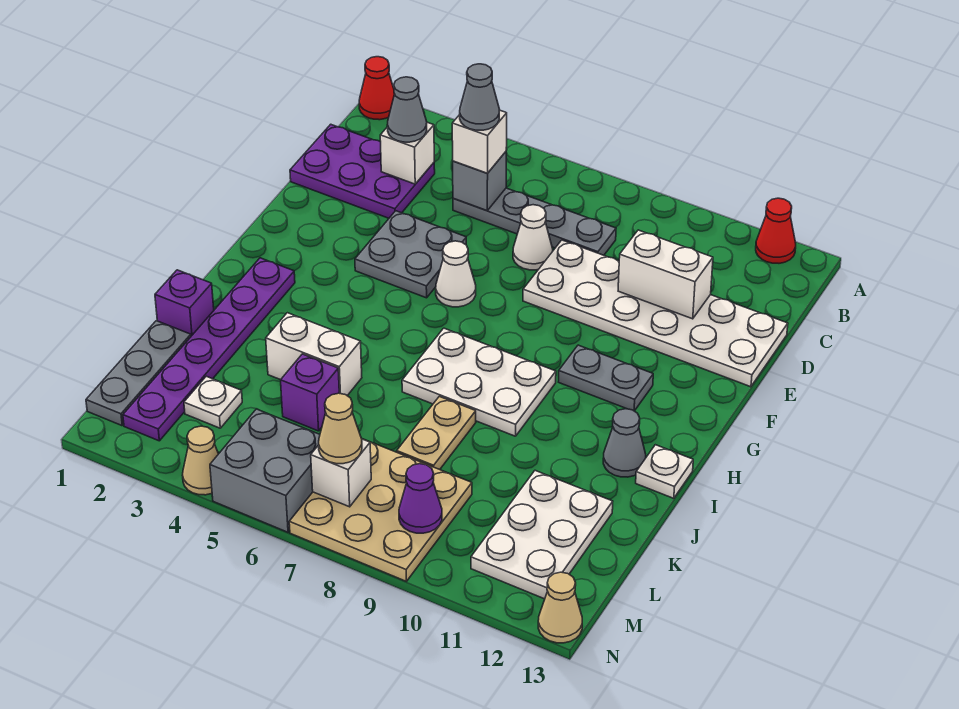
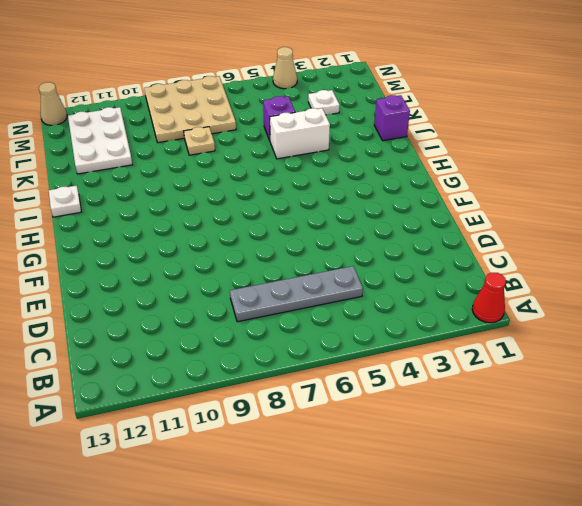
tan plate K8 level 1 -> tan plate J8:K8 level 1
none -> red cone A12 level 1
none -> purple plate C1:D3 level 1
none -> white cone D7 level 1
none -> white plate D8:E13 level 1

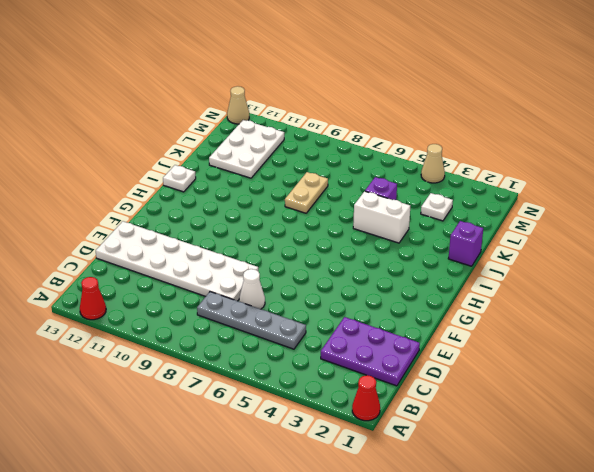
none -> grey plate E4:F5 level 1
none -> white cone F6 level 1
none -> grey plate G10:G11 level 1
none -> purple plate H2:M2 level 1

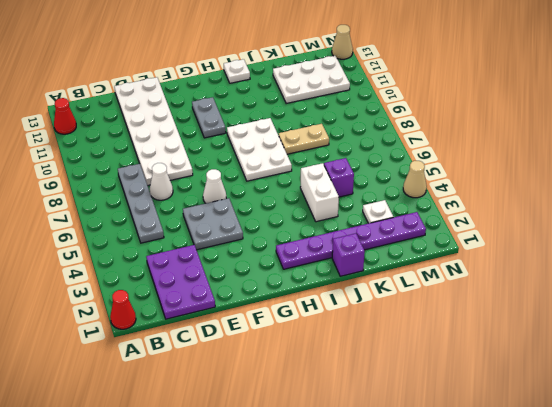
none -> grey cone I12 level 1
none -> grey plate K1:M1 level 1
none -> tan plate L7:N9 level 1
none -> grey brick M5:N6 level 1

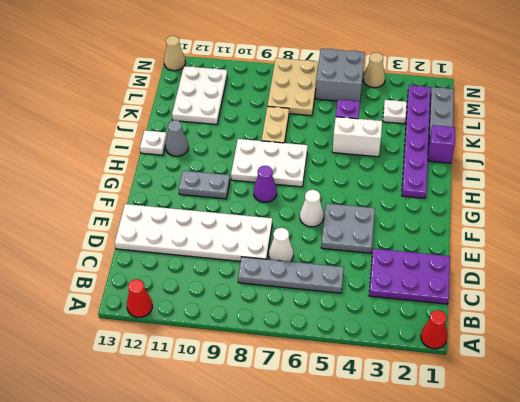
purple cone G8 level 1 -> purple cone M9 level 2
tan plate L7:N8 level 1 -> tan plate L7:N9 level 1
none -> white brick C3 level 2
none -> grey brick C5 level 2
none -> white brick D10:D11 level 2
none -> white brick M7 level 2

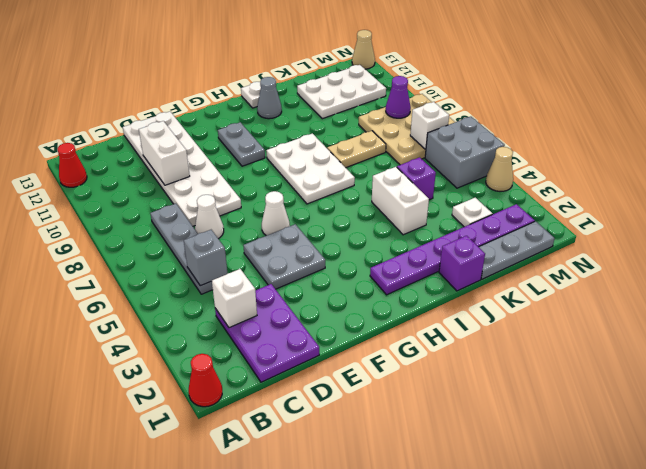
none -> grey cone C3 level 3
none -> white brick C5 level 3
none -> tan cone M7 level 3
none -> grey cone C5 level 4

